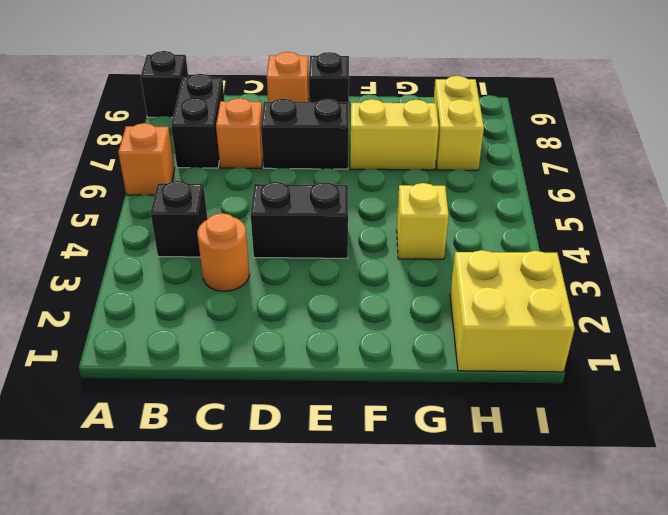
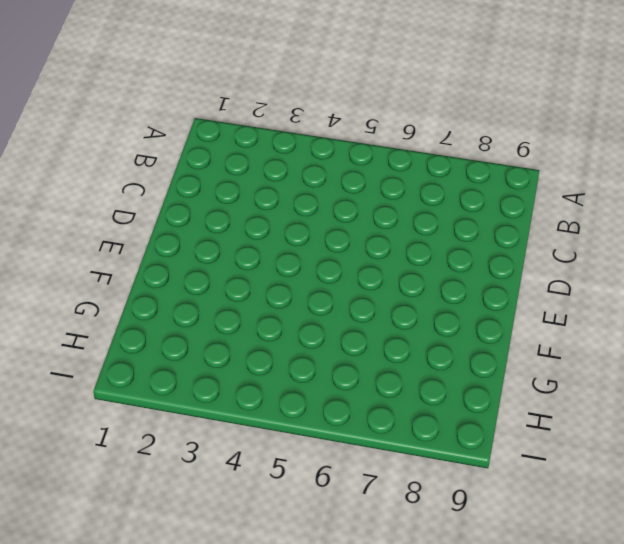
none -> orange brick A6 level 1
none -> black brick A9 level 1
none -> black brick B4 level 1

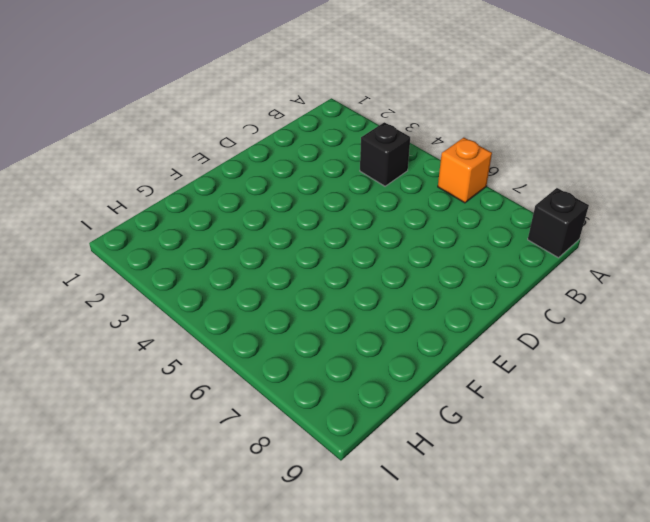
none -> black brick B7:B8 level 1
none -> orange round brick C3 level 1
none -> orange brick C7 level 1

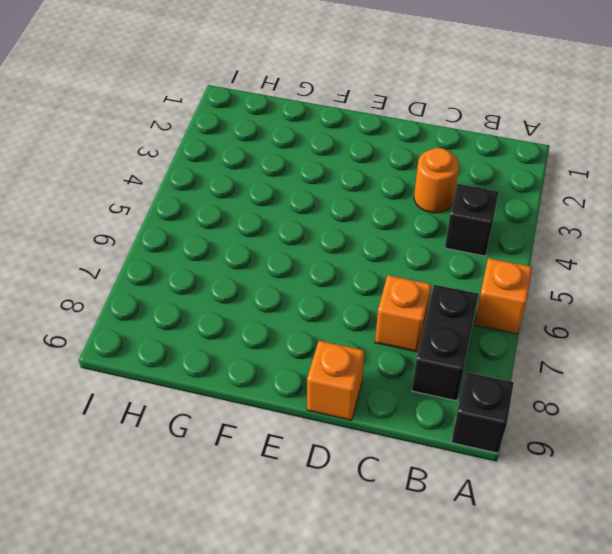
none -> black brick D4:E4 level 1
none -> black brick D7:E7 level 1
none -> black brick E9 level 1

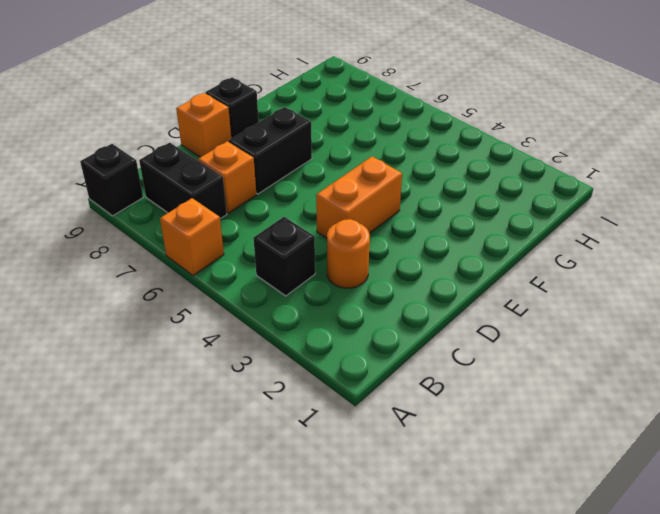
orange brick D4:E4 level 1 -> black brick D4:E4 level 1
none -> yellow brick F7:G7 level 1
none -> yellow brick G4 level 1
none -> yellow brick H1:I2 level 1

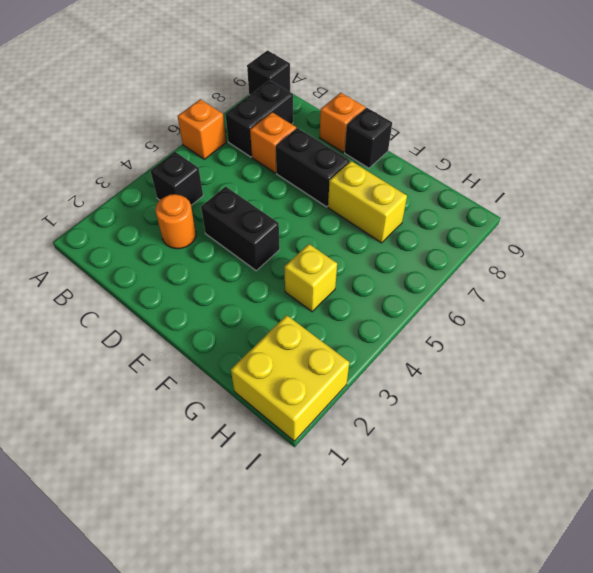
none -> yellow brick H7:H8 level 1

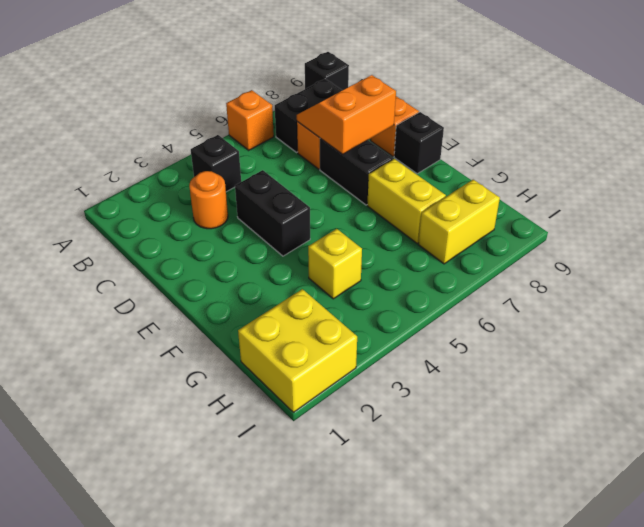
orange slope C7:D8 level 2 top D -> none

